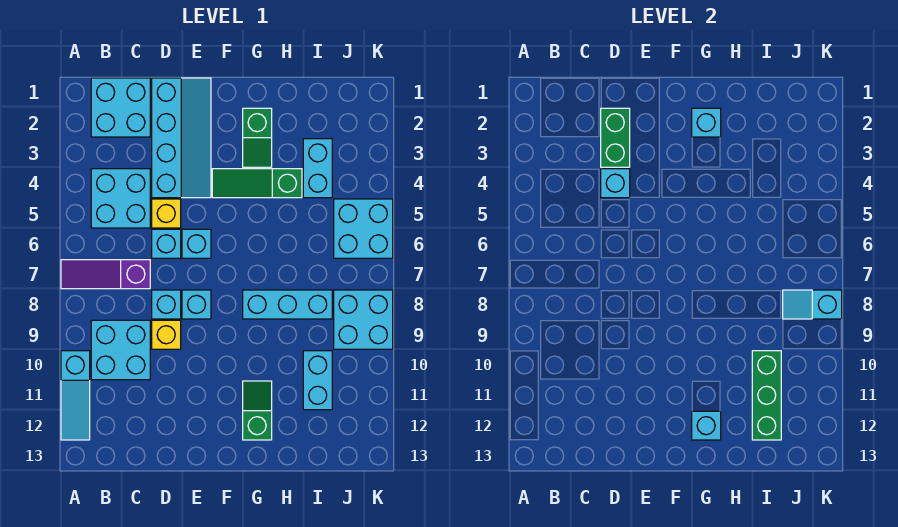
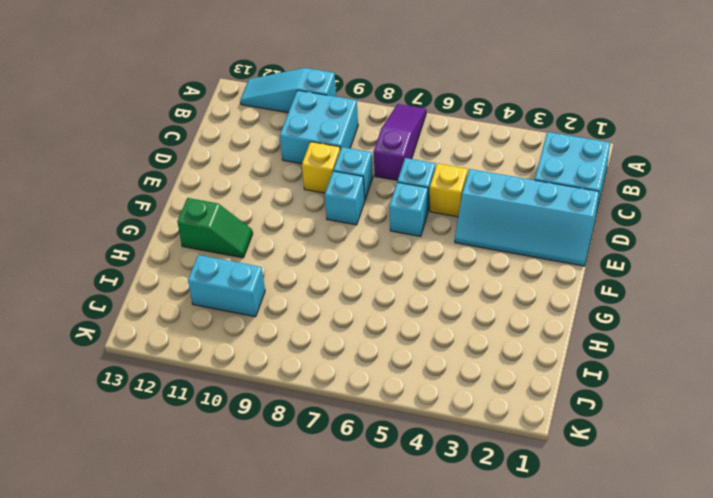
none -> cyan brick B4:C5 level 1
none -> green slope F4:H4 level 1 top H
none -> green slope G2:G3 level 1 top 2

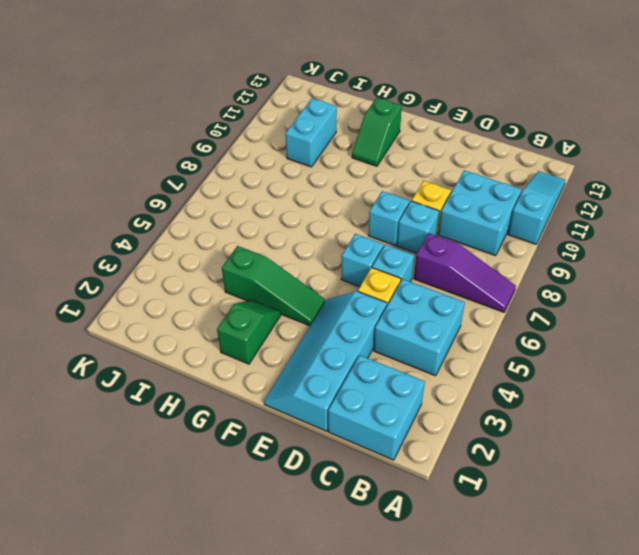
none -> cyan brick G8:I8 level 1
none -> cyan brick I3:I4 level 1
none -> cyan brick J5:K6 level 1

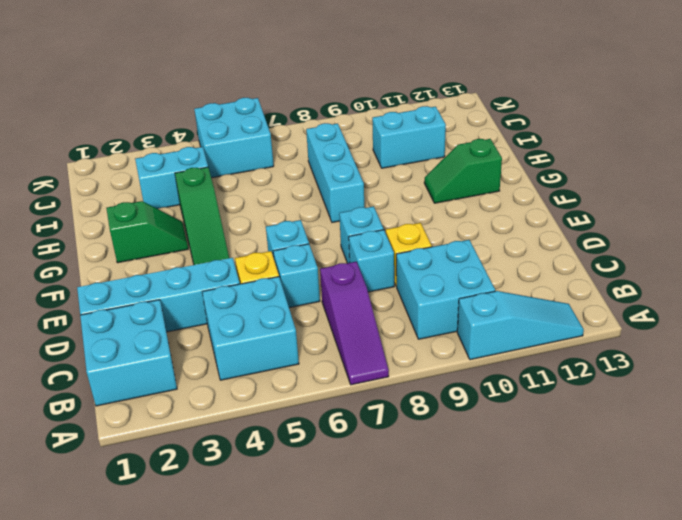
none -> cyan brick J8:K9 level 1
none -> green brick D2:D3 level 2
none -> cyan brick D4 level 2

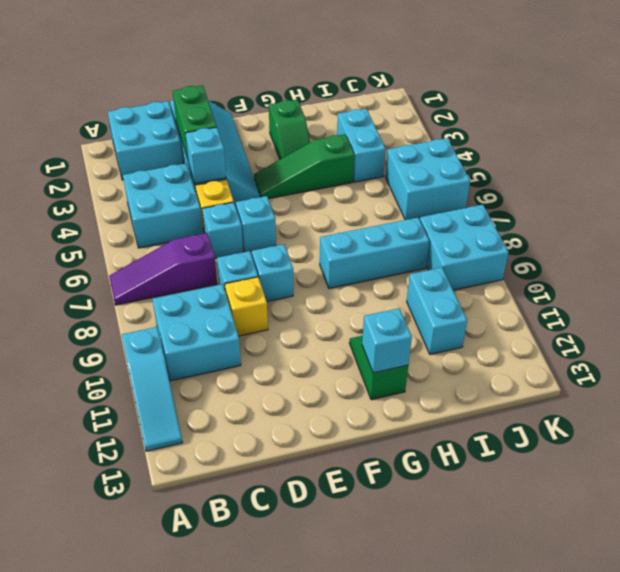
none -> cyan brick G2 level 2
none -> green brick I10:I12 level 2
none -> cyan slope J8:K8 level 2 top K

